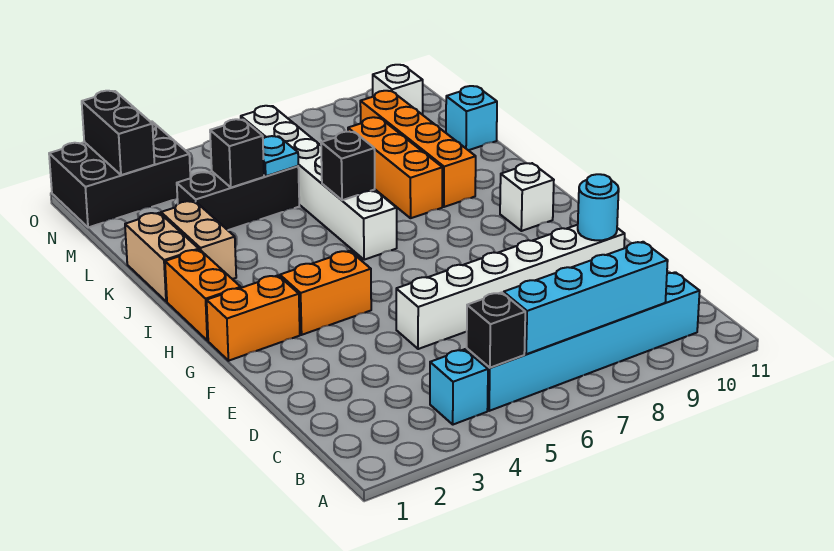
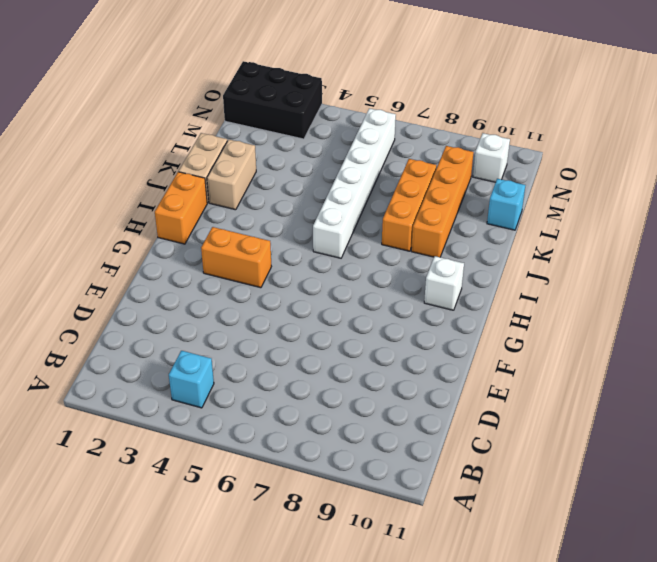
none -> cyan brick B5:B10 level 1
none -> white brick E5:E10 level 1
none -> orange brick G1:G2 level 1

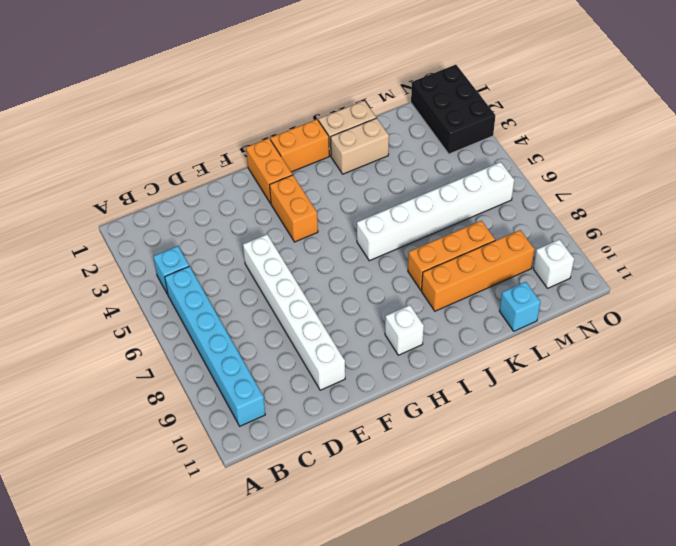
none -> black brick L3:L5 level 1
none -> black brick B5 level 2
none -> cyan brick B6:B9 level 2

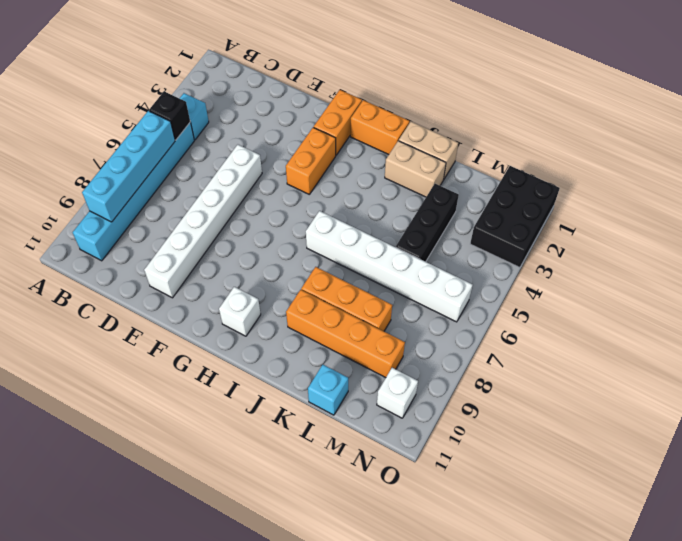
none -> cyan round brick E10 level 2
none -> black brick J6 level 2
none -> black brick L4 level 2

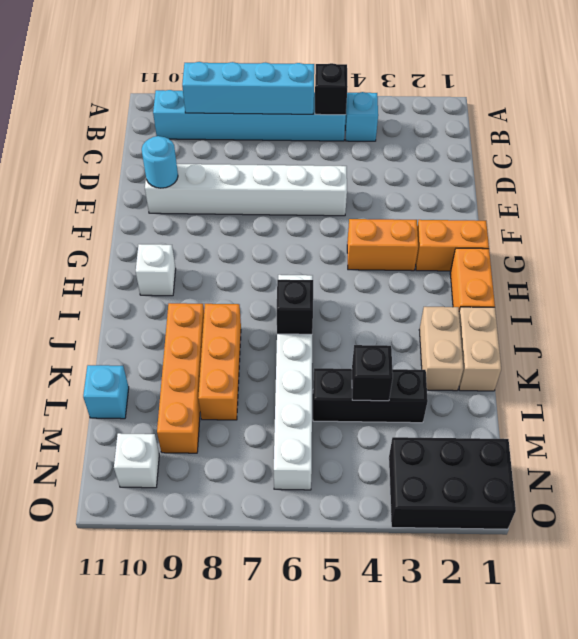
none -> cyan plate L5 level 2
none -> black brick N2:O2 level 2

